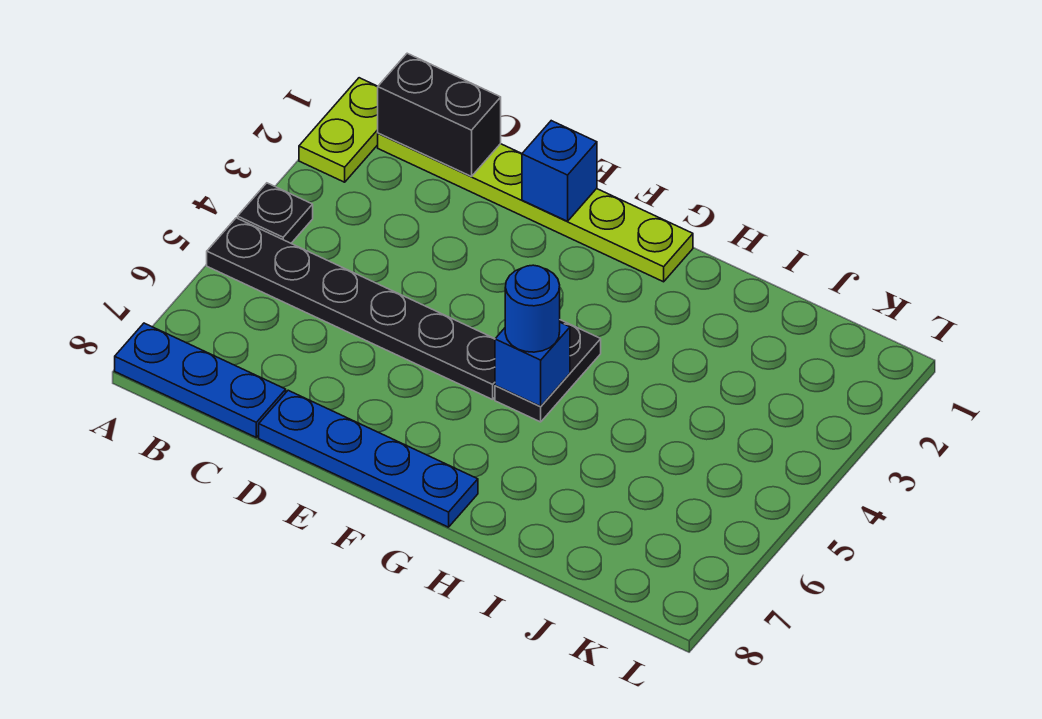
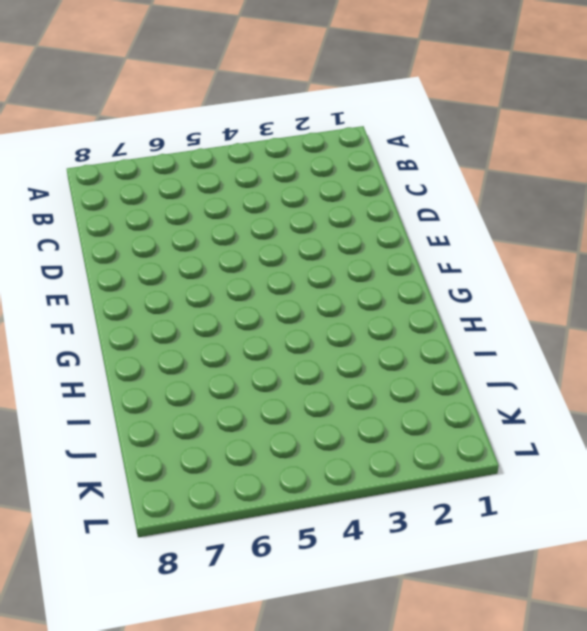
none -> lime plate A1:A2 level 1
none -> black plate A4 level 1

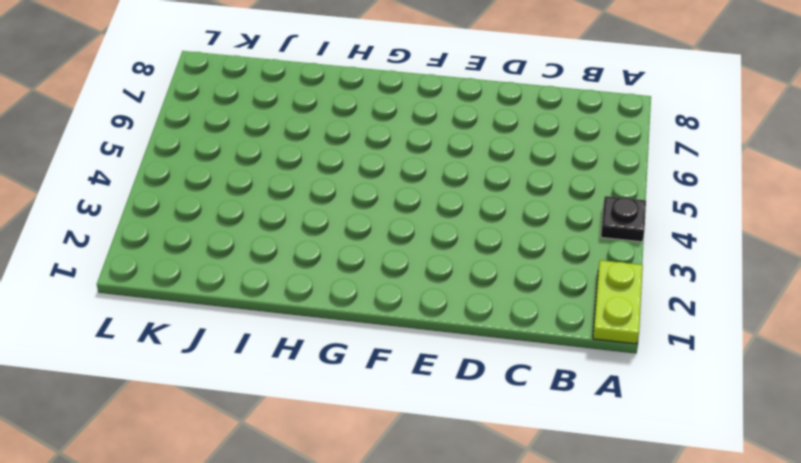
none -> black plate A5:F5 level 1
none -> blue plate A8:C8 level 1

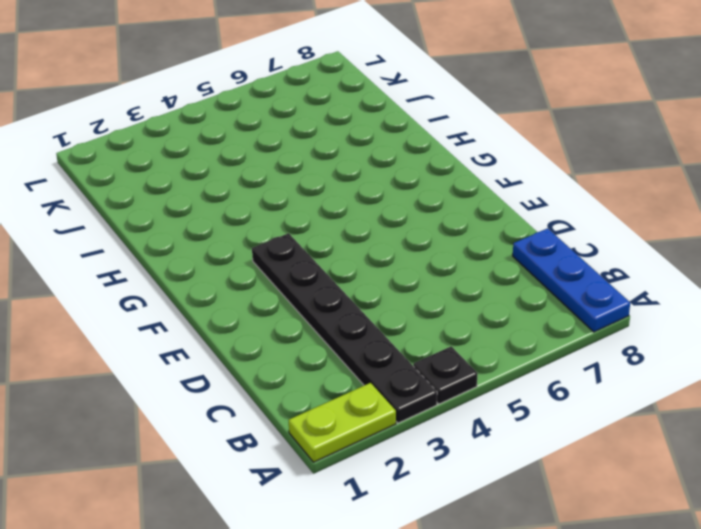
black plate A3:F3 level 1 -> black plate A5:F5 level 1
none -> lime plate B1:G1 level 1
none -> blue plate D8:G8 level 1

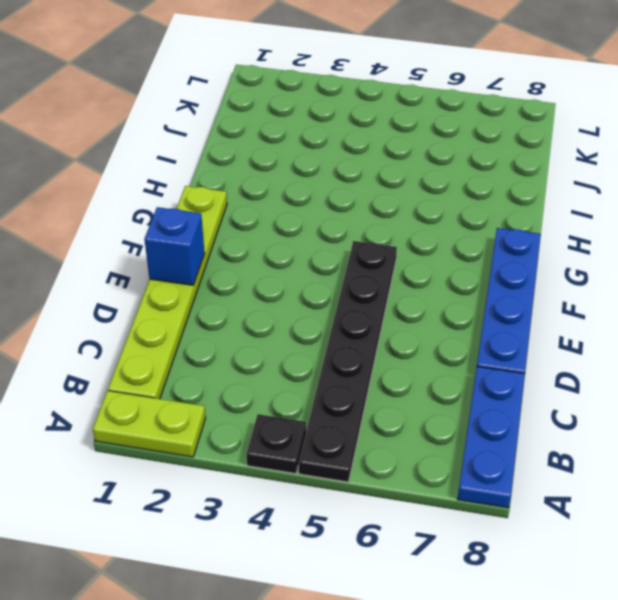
none -> black plate G4:G5 level 1
none -> black brick B1:C1 level 2

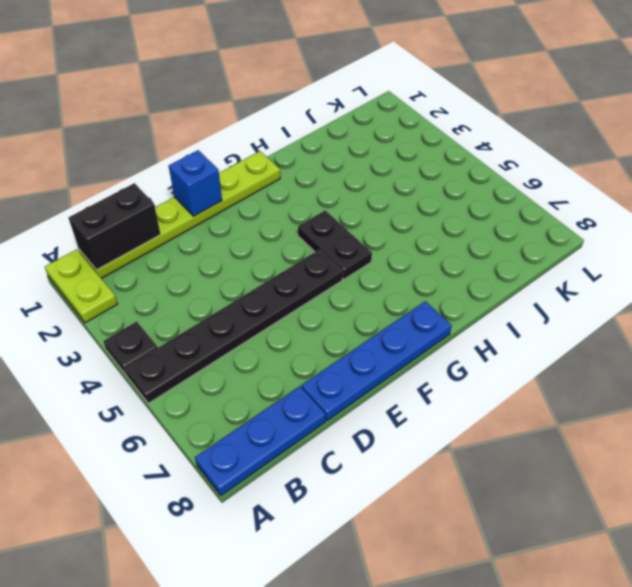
none -> blue brick G5 level 2
none -> blue round brick G5 level 3

